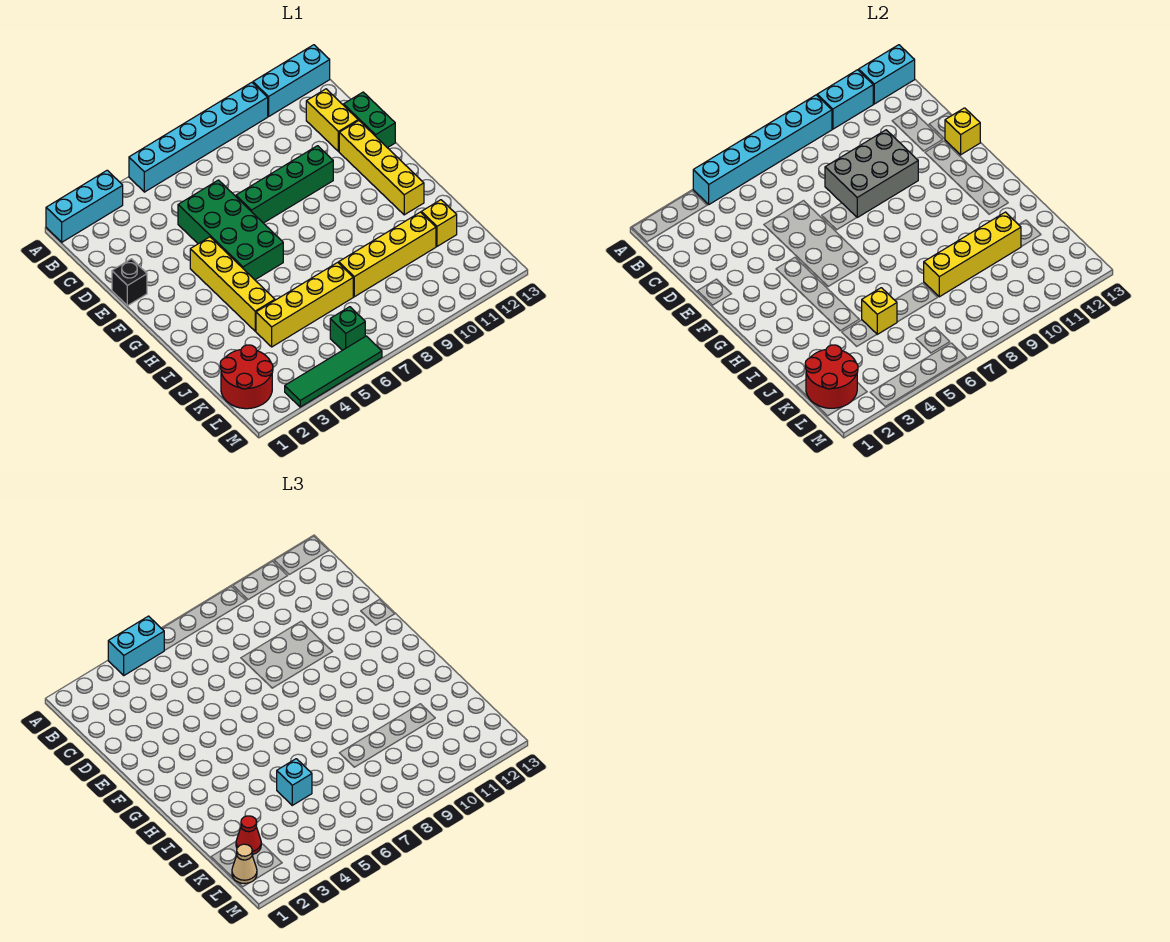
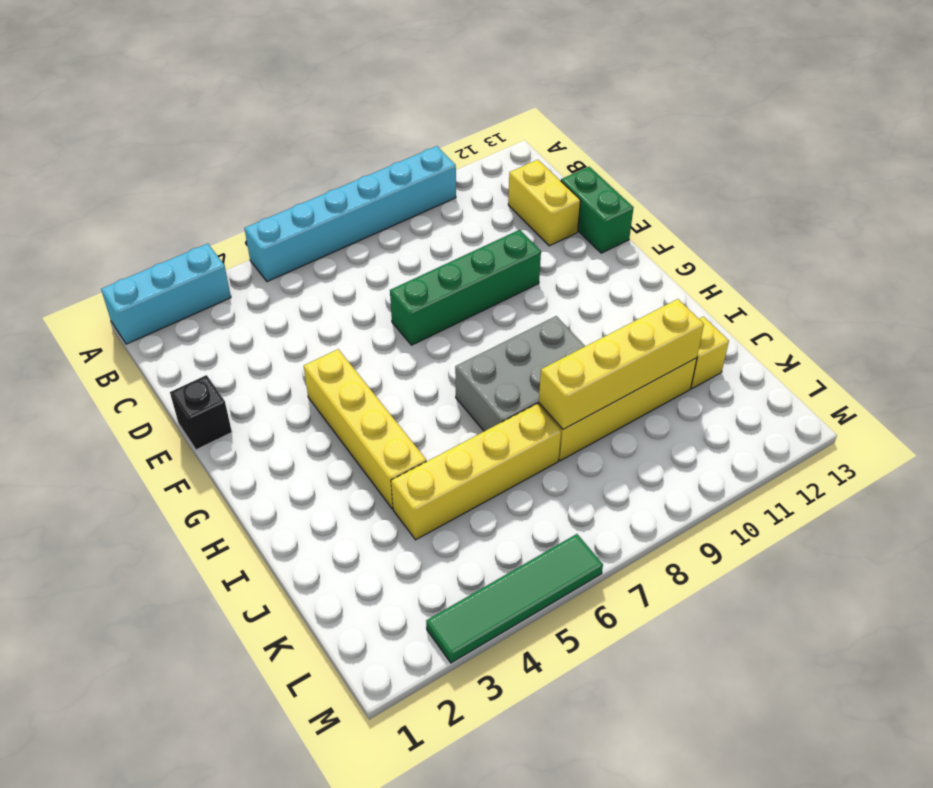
grey brick H7:I9 level 1 -> grey brick D8:E10 level 2
none -> cyan brick A11:A13 level 1
none -> green brick D5:G6 level 1
none -> yellow brick E12:H12 level 1

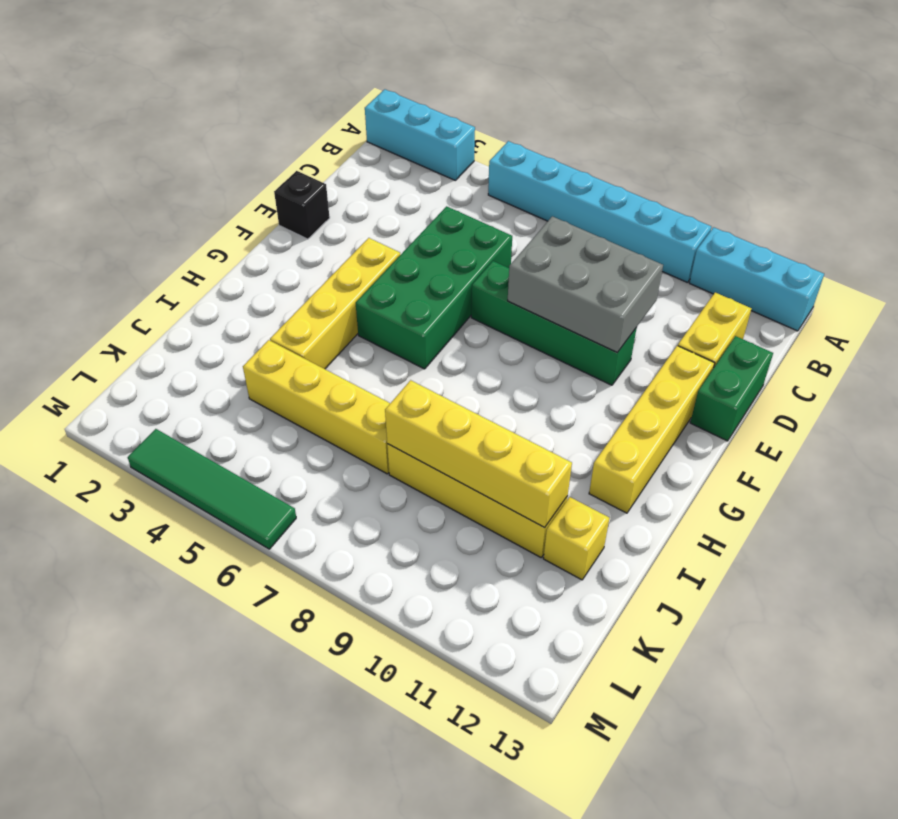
none -> red round brick K1:L2 level 1
none -> green brick L6 level 1
none -> cyan brick A4:A9 level 2

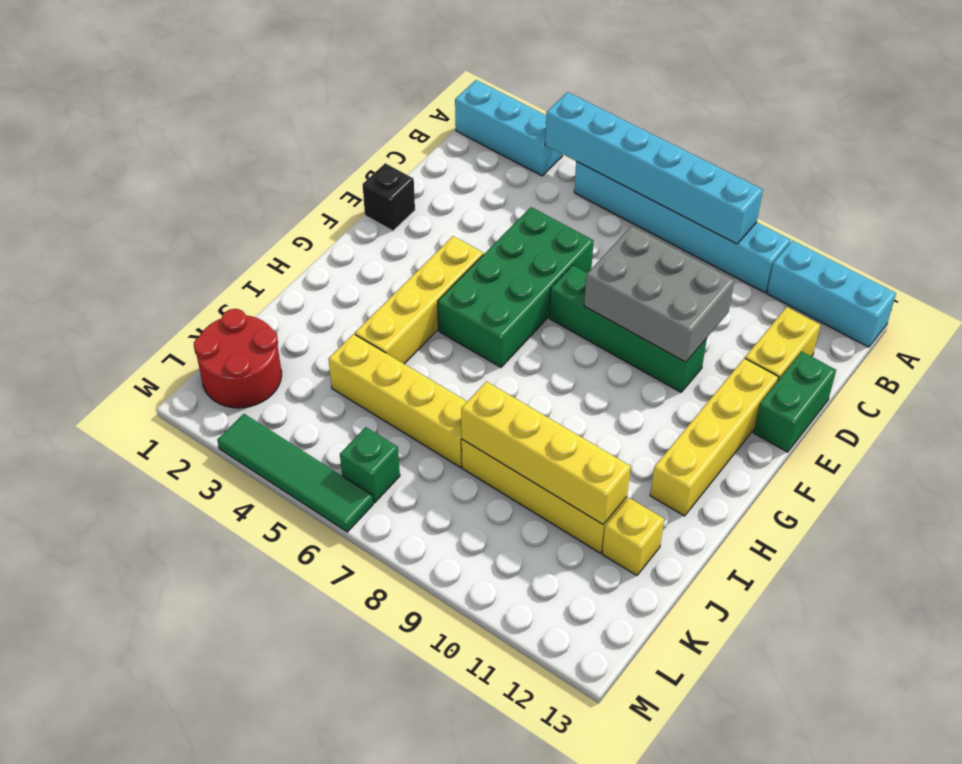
none -> cyan brick A10:A11 level 2
none -> cyan brick A12:A13 level 2
none -> yellow brick E13 level 2

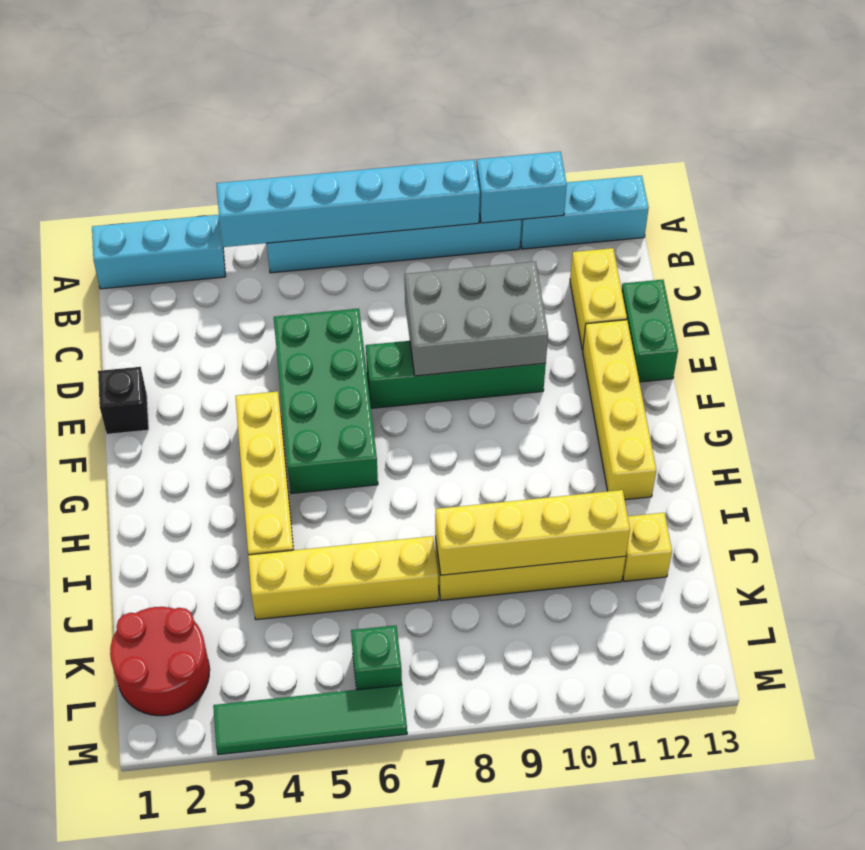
none -> cyan brick A12:A13 level 2
none -> yellow brick E13 level 2
none -> yellow brick J5 level 2

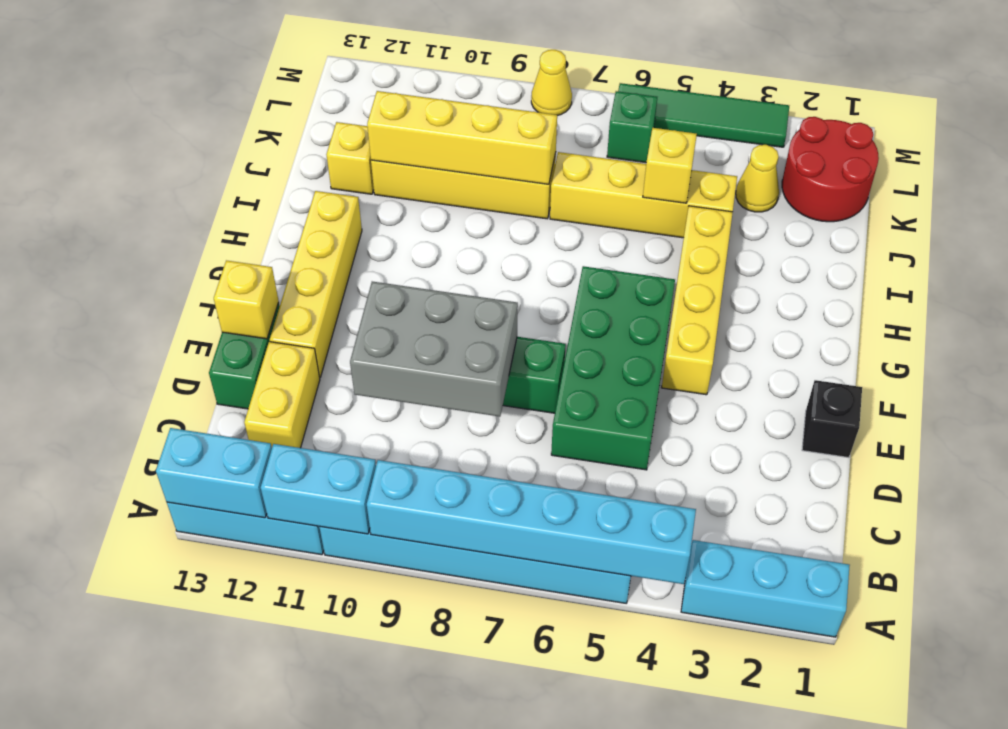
yellow cone K3 level 1 -> none
yellow cone M8 level 1 -> none
none -> red round brick K1:L2 level 2
none -> cyan brick A4:A5 level 3
none -> cyan brick J5 level 3

